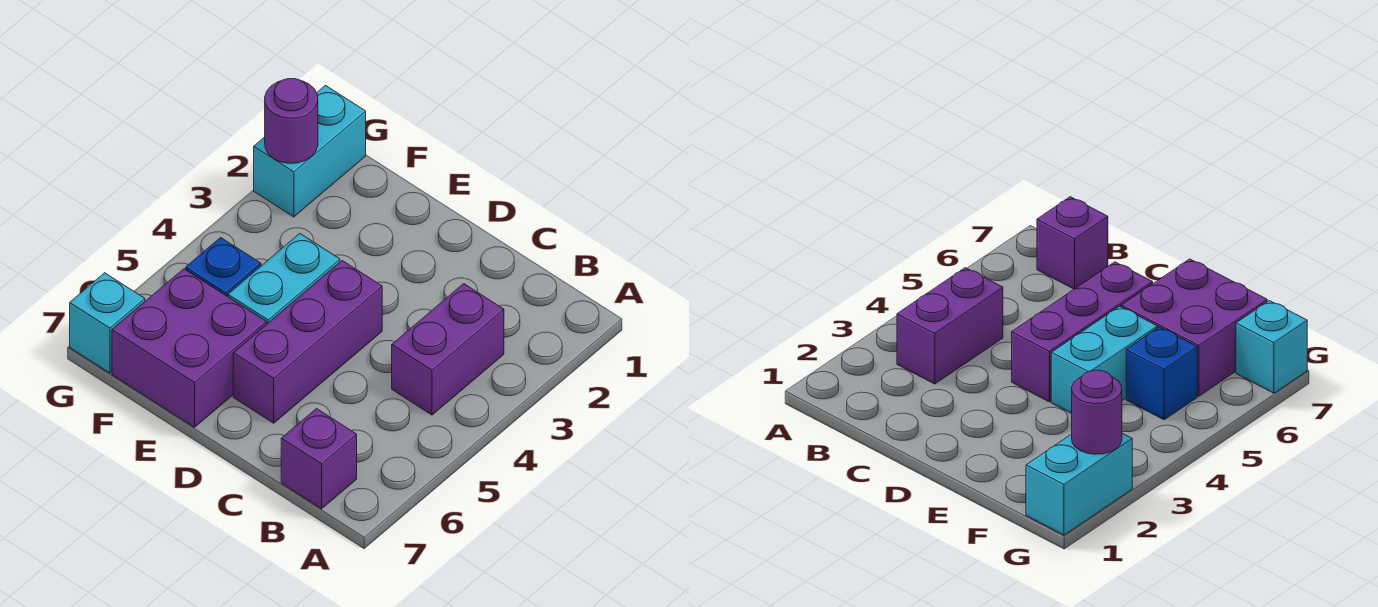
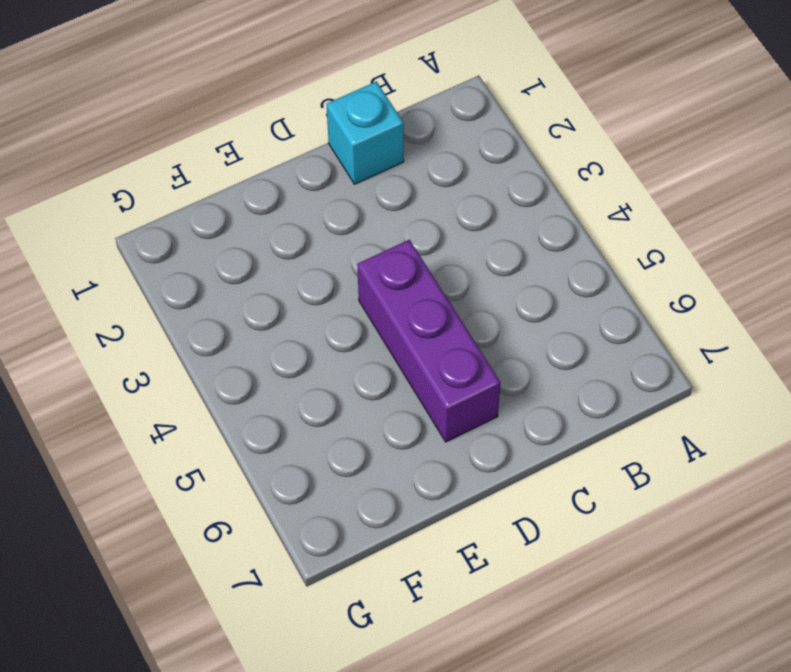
cyan brick C1 level 1 -> cyan brick G7 level 1
none -> purple brick B3:B4 level 1
none -> purple brick B7 level 1

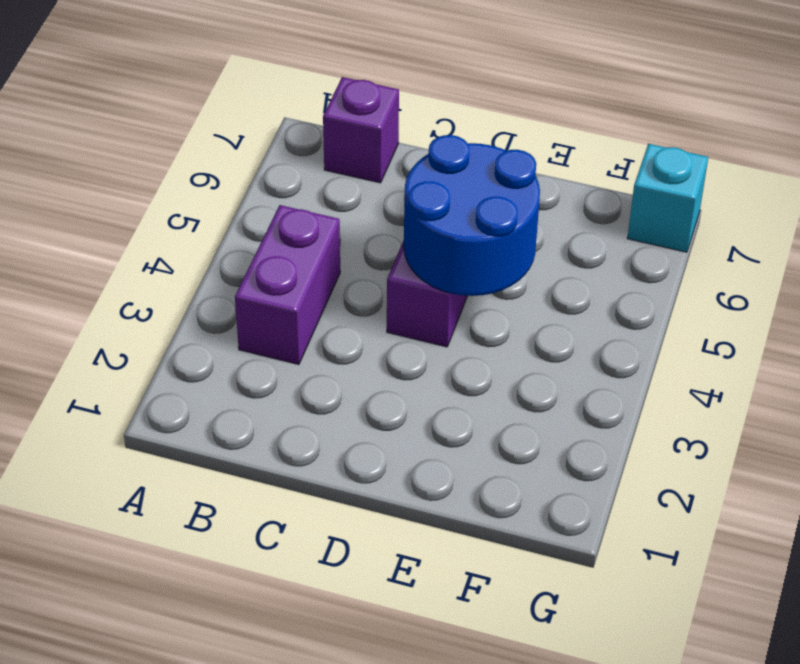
blue round brick D4:E5 level 2 -> none
none -> cyan brick E4:E5 level 1
none -> purple brick E6:F7 level 1

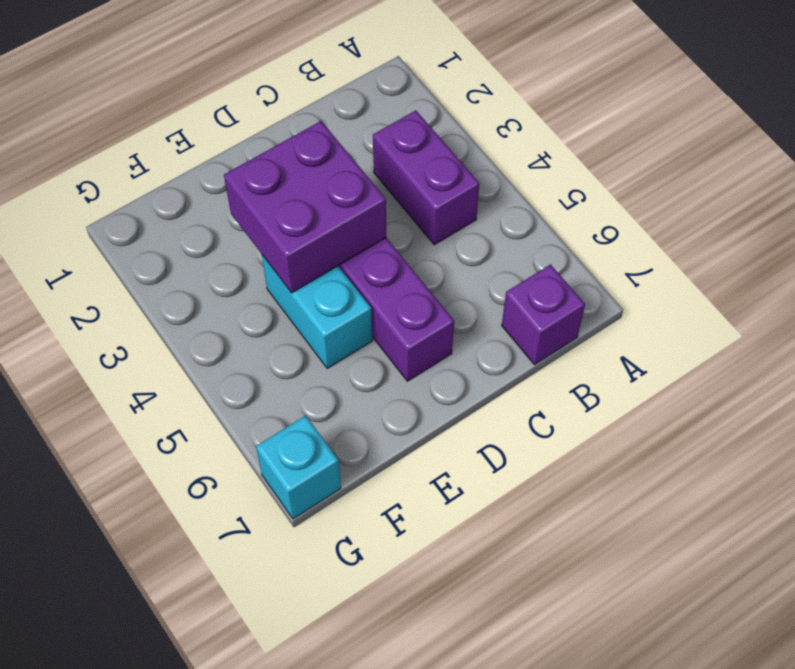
purple brick D3:E4 level 2 -> purple brick E6:F7 level 1
none -> blue brick F5 level 1
none -> cyan brick G1:G2 level 1

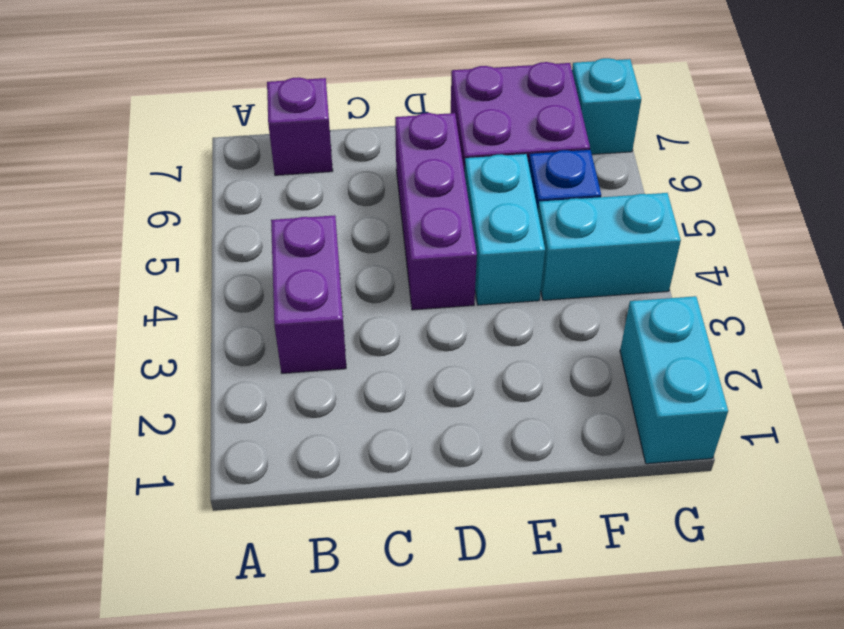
cyan brick F4:G4 level 1 -> none
none -> purple round brick G2 level 2

